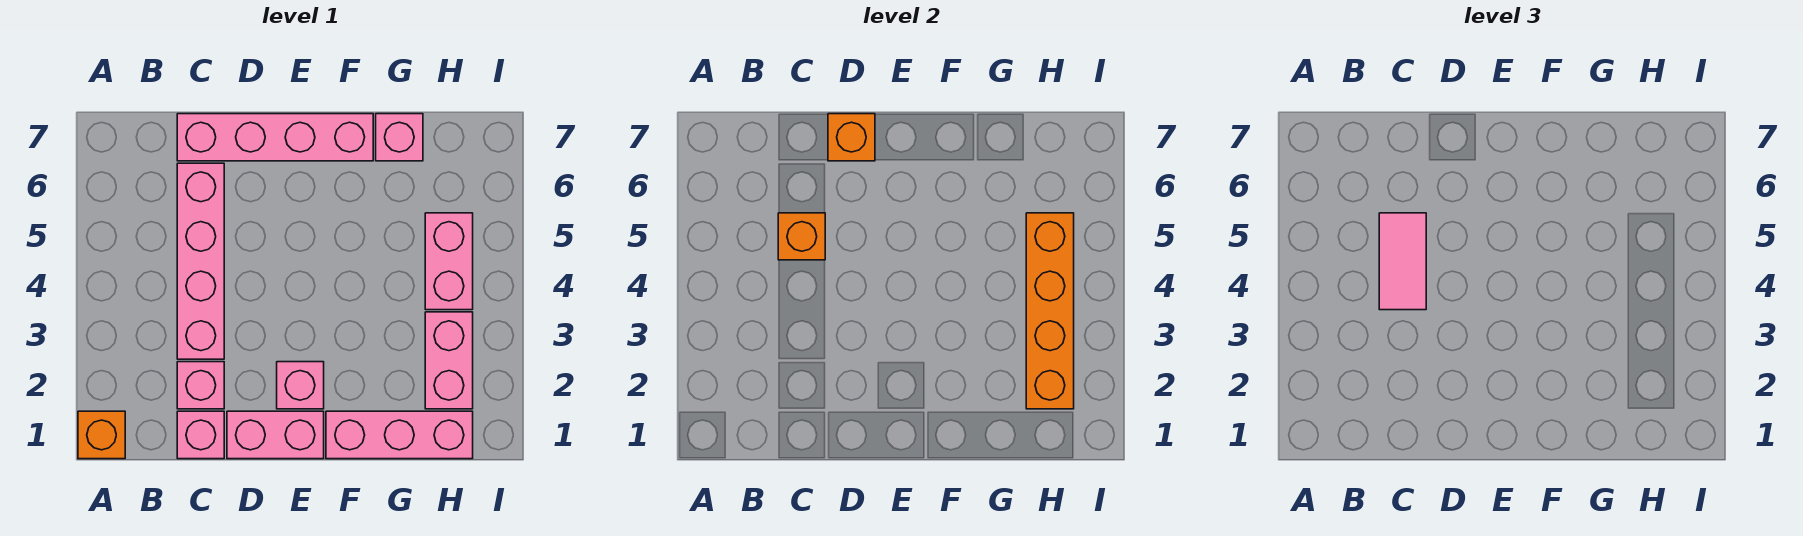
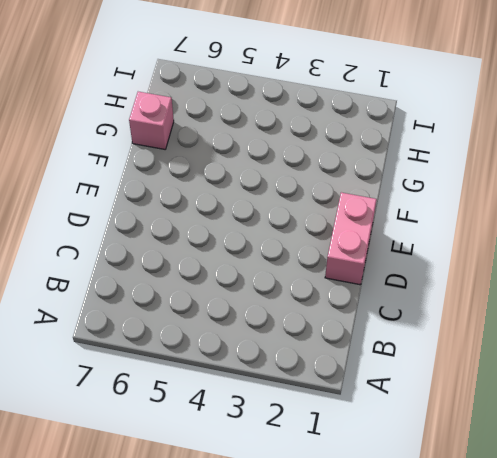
none -> orange brick A1 level 1
none -> pink brick C1 level 1
none -> pink brick C2 level 1

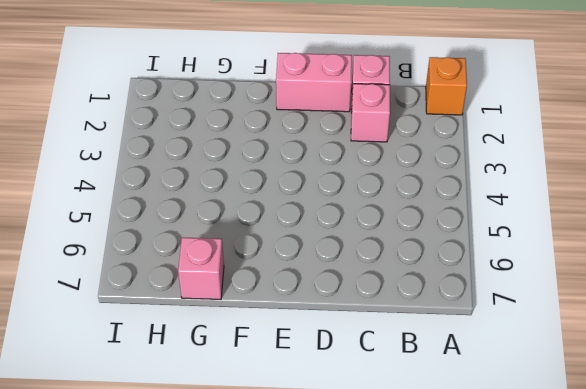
none -> pink brick C3:C6 level 1
none -> pink brick C7:F7 level 1
none -> pink brick E2 level 1

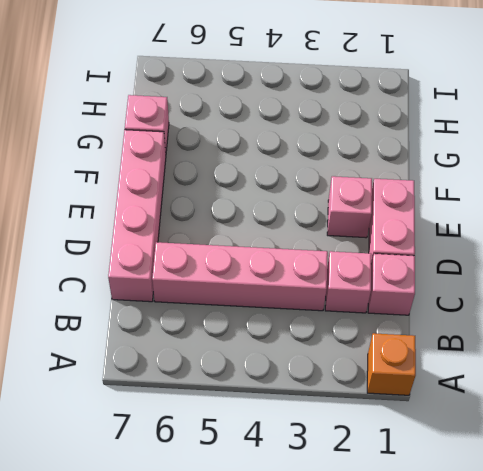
none -> pink brick F1:H1 level 1
none -> pink brick H2:H3 level 1
none -> pink brick H4:H5 level 1

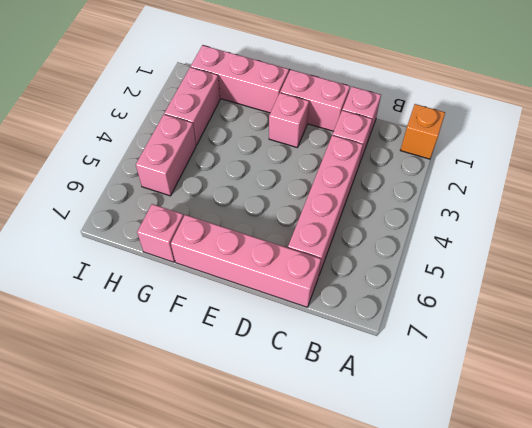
none -> orange brick C5 level 2
none -> orange brick D7 level 2
none -> orange brick H2:H5 level 2

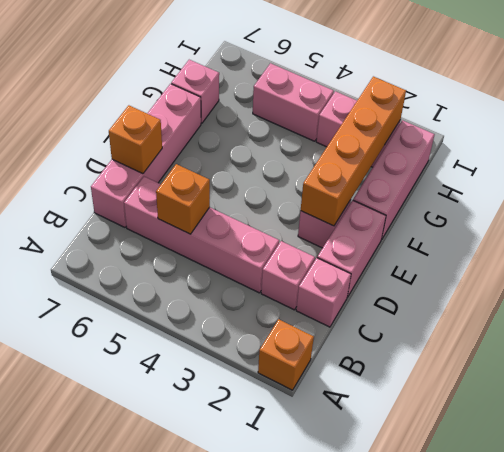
orange brick E2:H2 level 2 -> orange brick H2:H5 level 2
none -> pink tile C4:C5 level 3

